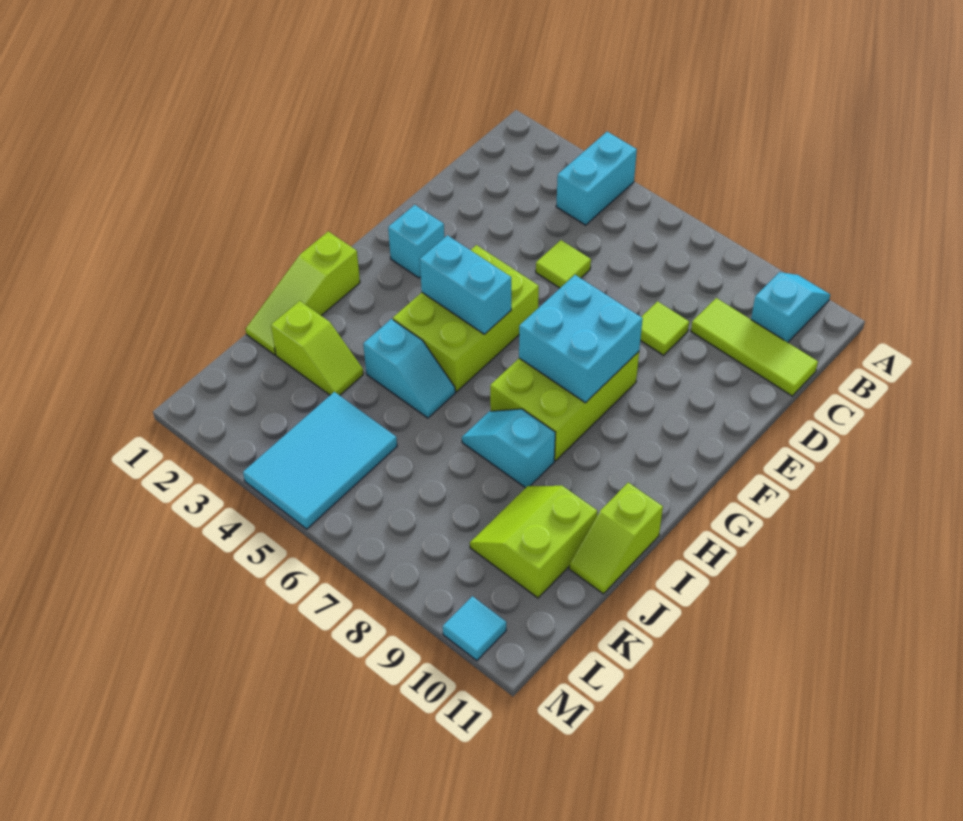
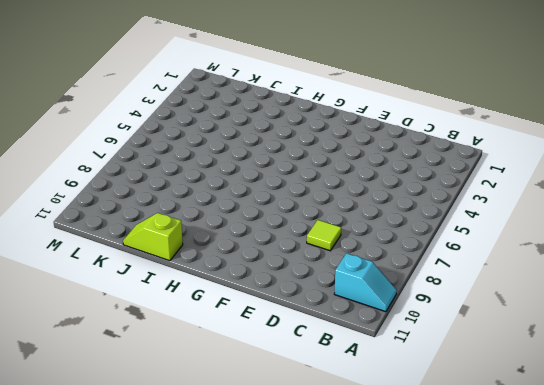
none -> cyan brick A4:B4 level 1
none -> lime tile C9:C11 level 1
none -> lime tile D5 level 1

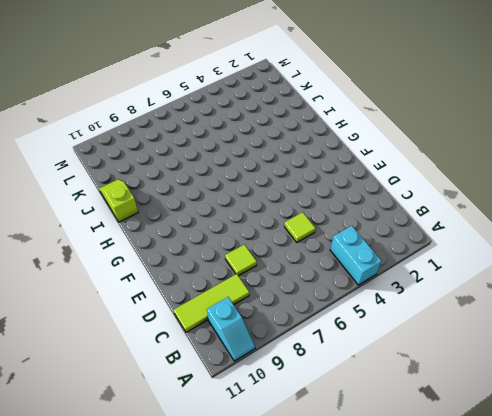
none -> cyan brick F2 level 1
none -> lime brick F4:H5 level 1
none -> lime brick F7:H8 level 1

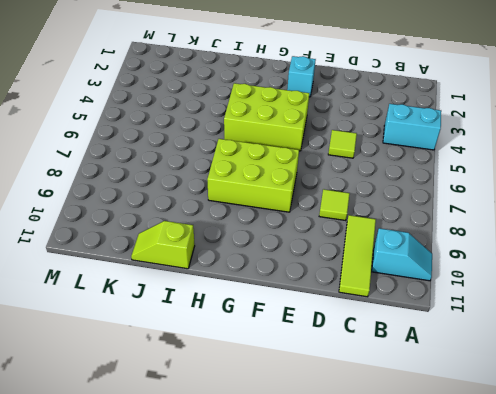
none -> lime slope H1:J1 level 1 top H
none -> cyan slope I4:I5 level 1 top 4
none -> cyan slope I7:I8 level 1 top 8

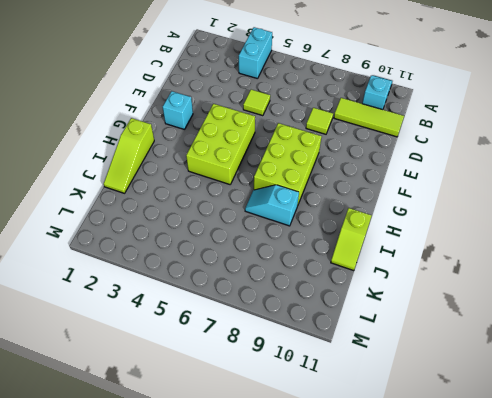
none -> cyan slope I4:I5 level 1 top 4
none -> lime slope J2:J3 level 1 top 2
none -> lime slope J9:K10 level 1 top 10

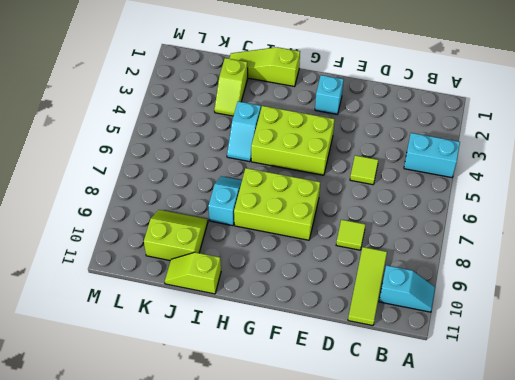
none -> cyan tile K4:M5 level 1
none -> cyan tile M10 level 1
none -> cyan brick F7:G8 level 2

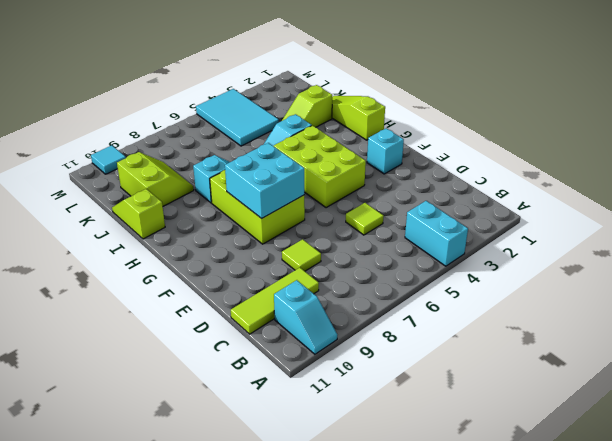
none -> cyan brick G4:G5 level 2

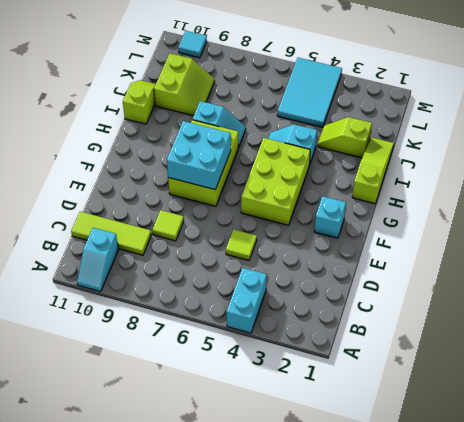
none -> cyan brick G4:G5 level 2

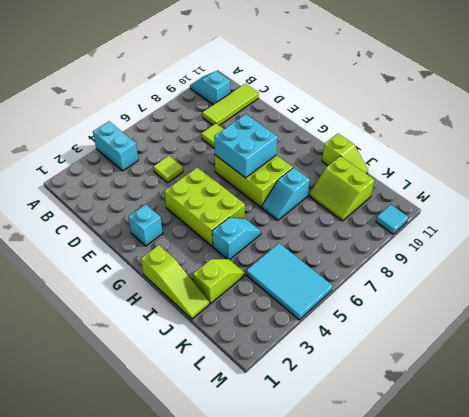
none -> cyan brick G4:G5 level 2

